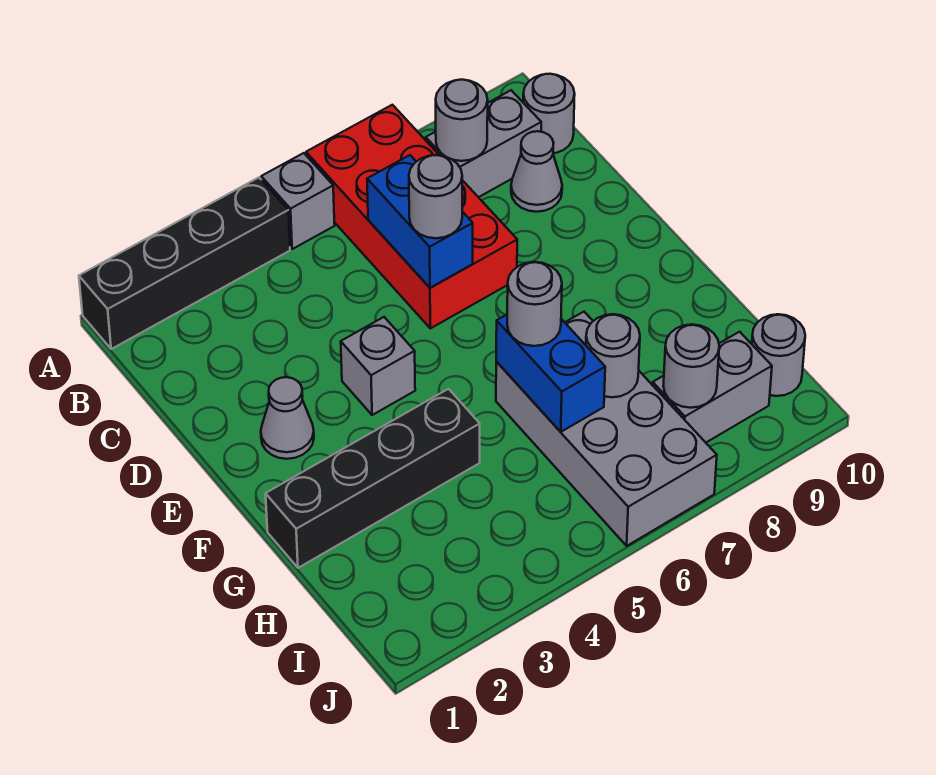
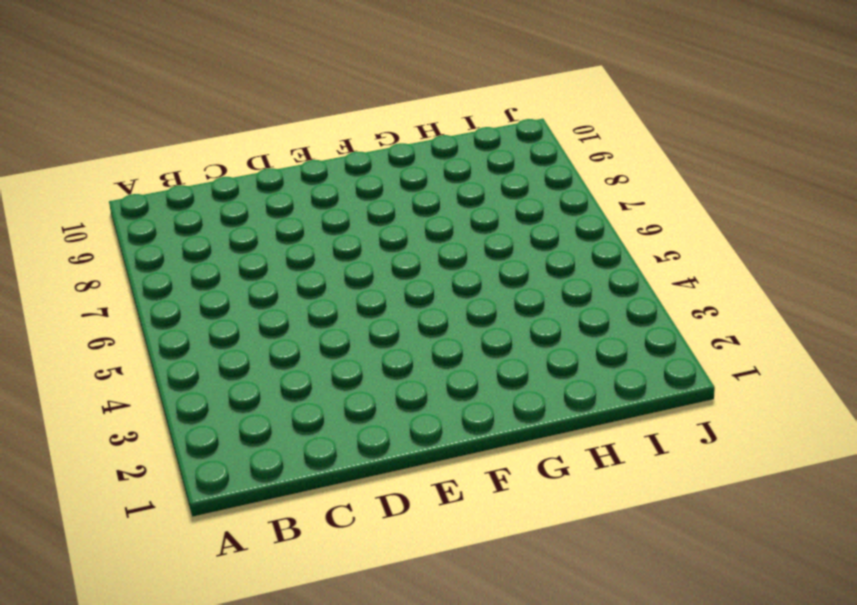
none -> black brick A1:A4 level 1
none -> grey brick A5 level 1
none -> red brick A6:D7 level 1

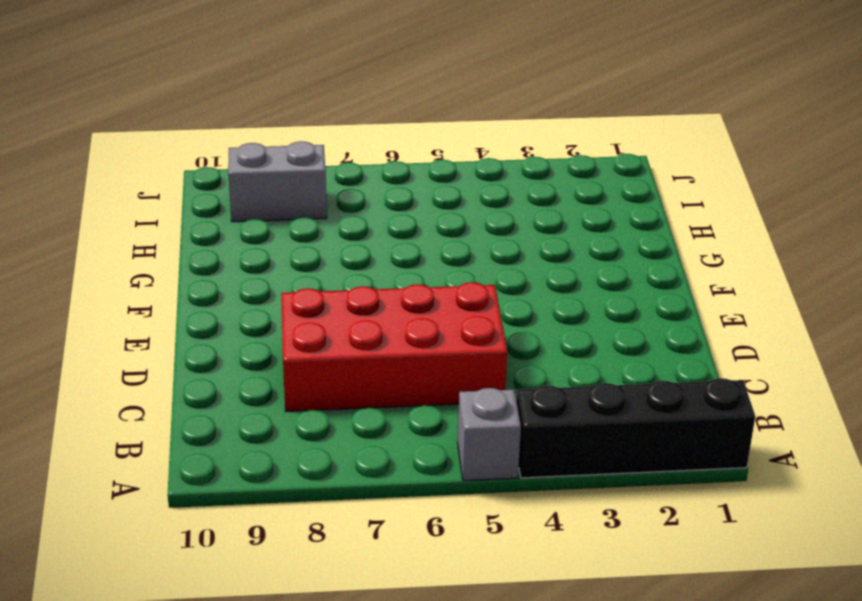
red brick C5:D8 level 1 -> red brick A6:D7 level 1
none -> grey brick B8:B9 level 1
none -> grey round brick B10 level 1
none -> grey cone C9 level 1

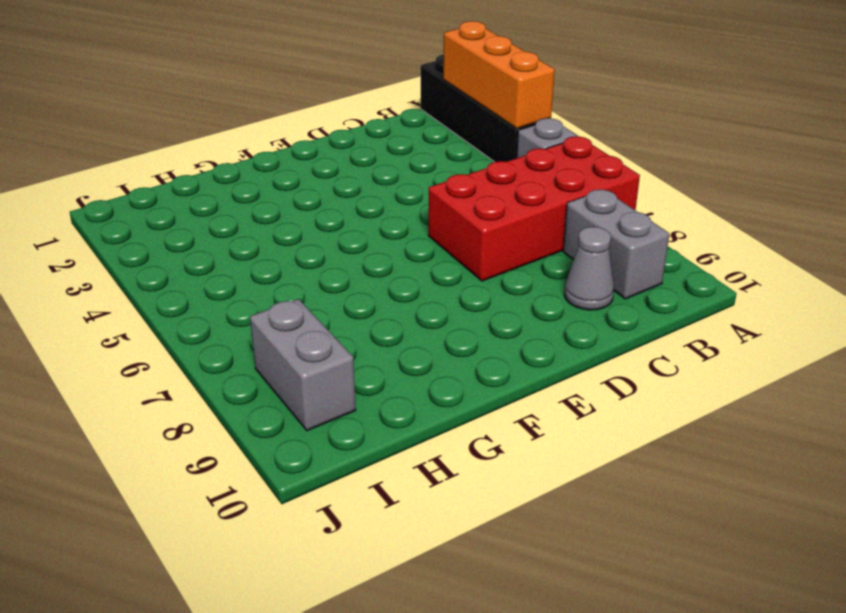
orange brick A2:A4 level 2 -> none
none -> grey round brick B10 level 1
none -> grey cone E2 level 1
none -> grey brick E4 level 1

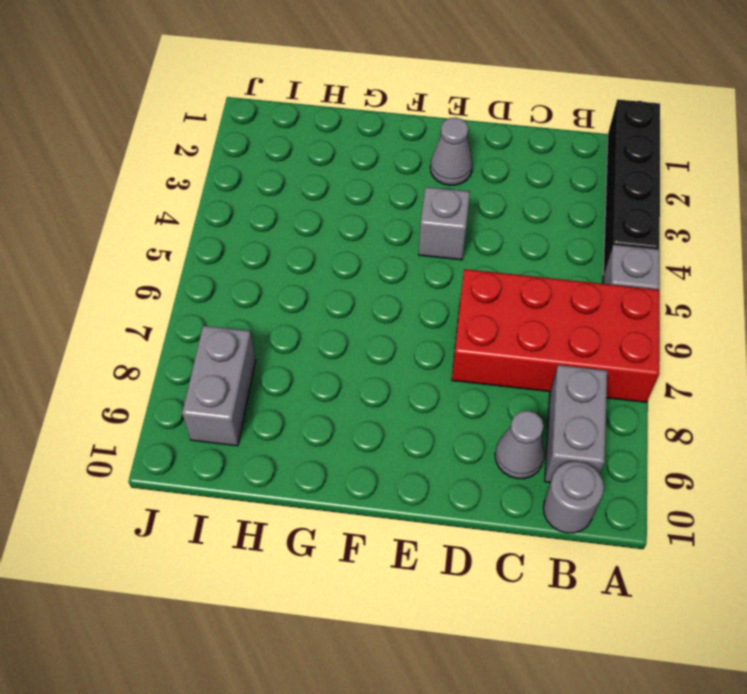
none -> black brick G1:G4 level 1
none -> grey brick G6:J7 level 1
none -> grey round brick I10 level 1

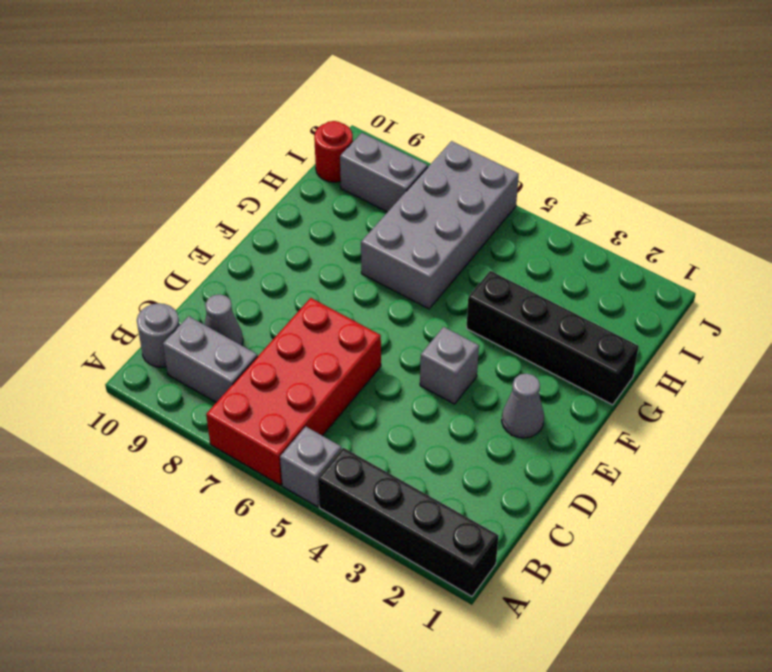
red round brick I10 level 1 -> grey round brick I10 level 1
none -> grey round brick B8 level 2
none -> blue brick C6:D6 level 2
none -> blue brick G6:H6 level 2

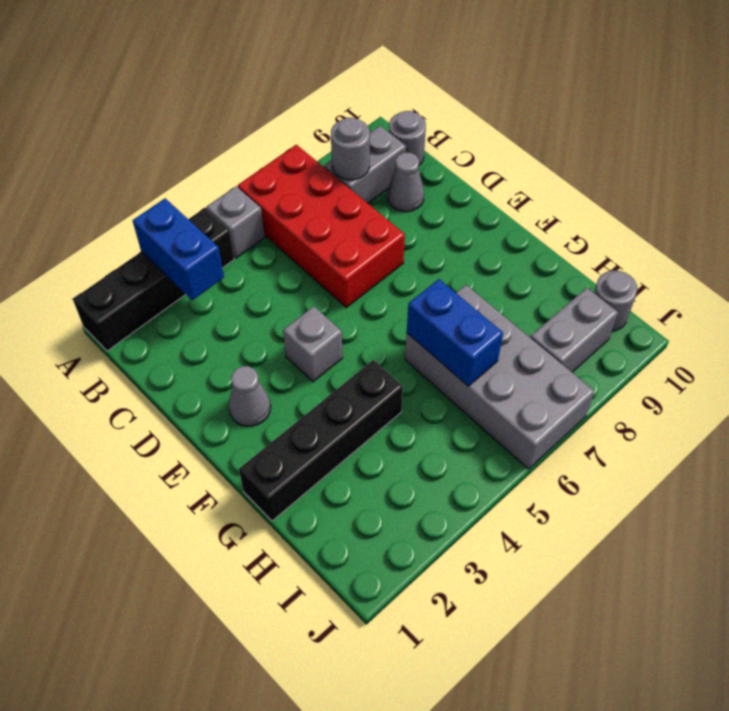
blue brick A3:B3 level 2 -> blue brick C6:D6 level 2
none -> grey round brick H7 level 2
none -> grey round brick I8 level 2
none -> grey round brick D6 level 3

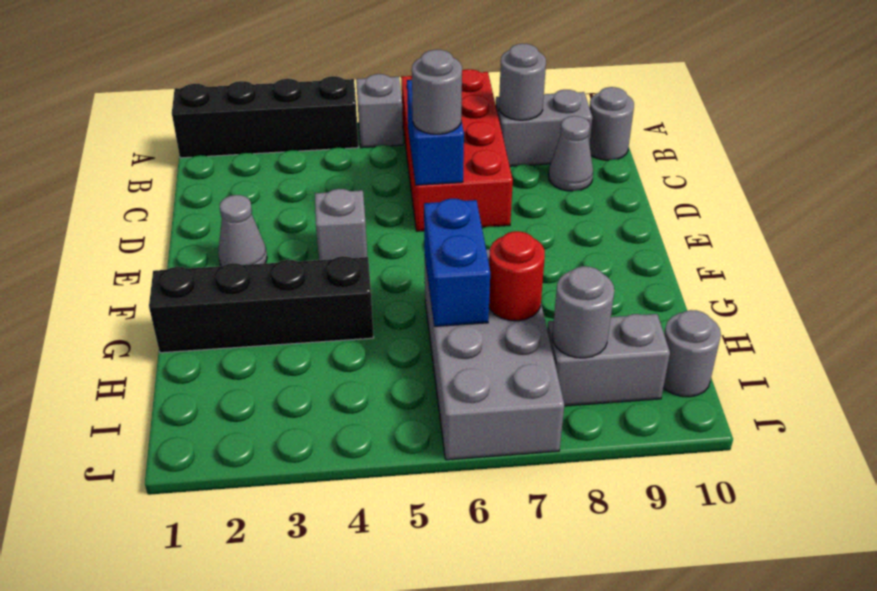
red round brick H7 level 2 -> grey round brick H7 level 2
none -> grey round brick G6 level 3

